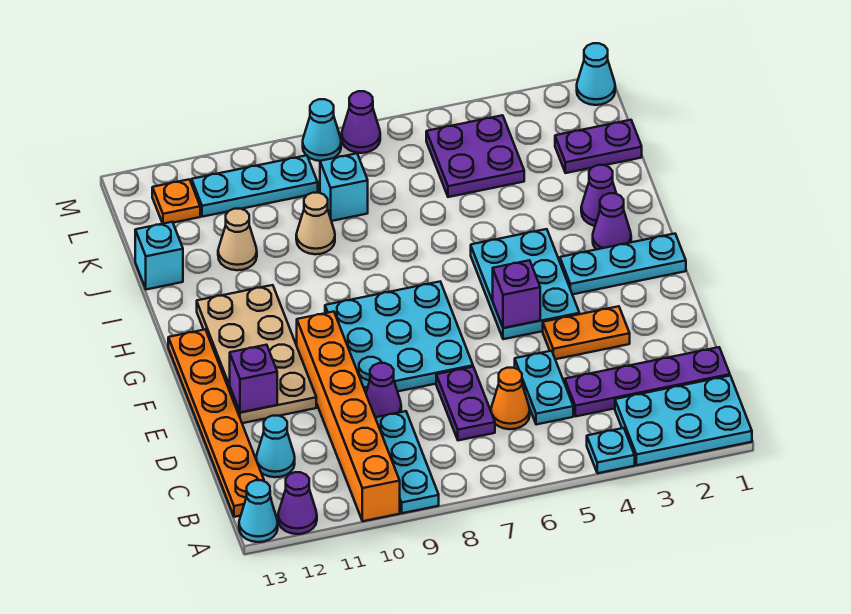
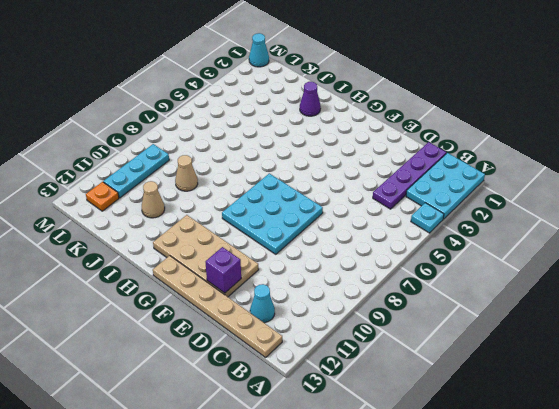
tan plate B13:G13 level 1 -> orange plate B13:G13 level 1
none -> cyan plate A9:C9 level 1
none -> orange brick A10:F10 level 1
none -> purple cone A12 level 1
none -> cyan cone A13 level 1

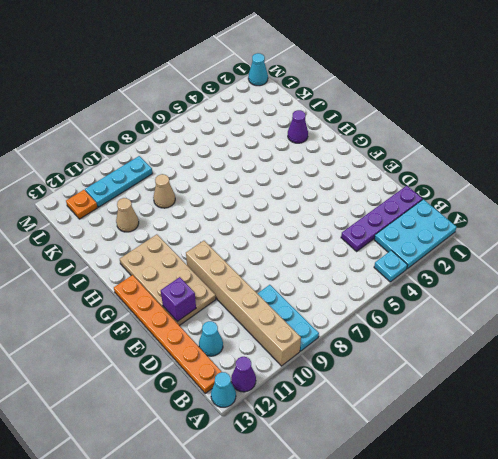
tan brick A10:F10 level 1 -> orange brick A10:F10 level 1
none -> cyan plate C5:D5 level 1
none -> orange cone C6 level 1
none -> purple plate C7:D7 level 1
none -> purple cone D9 level 1

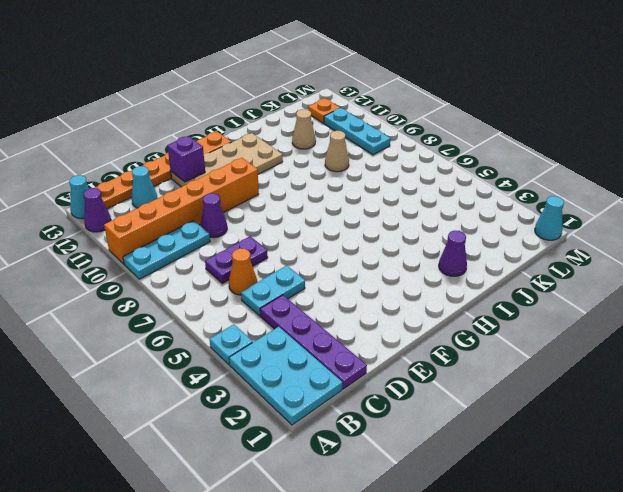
none -> orange plate E3:E4 level 1
none -> cyan plate E7:G9 level 1
none -> cyan plate F4:H5 level 1
none -> cyan plate G1:G3 level 1

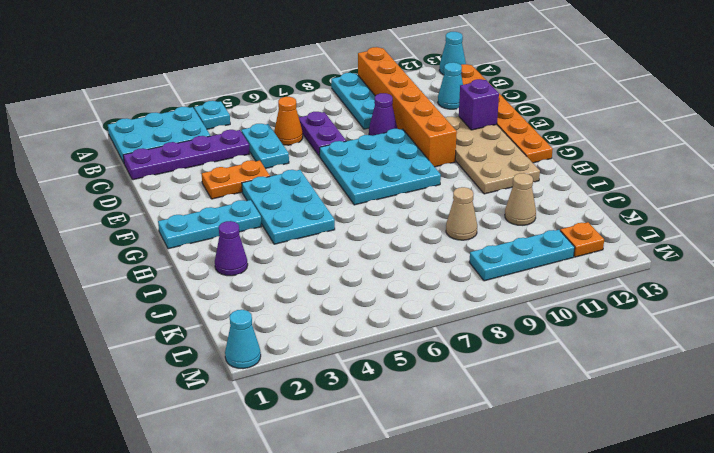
none -> purple cone A12 level 1
none -> purple cone H2 level 1
none -> cyan brick J13 level 1
none -> purple plate K1:K2 level 1

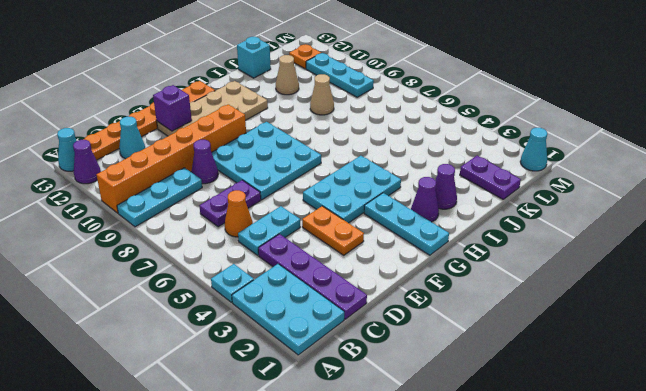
none -> purple plate K4:L5 level 1
none -> cyan brick K8 level 1
none -> purple cone M7 level 1
none -> cyan cone M8 level 1

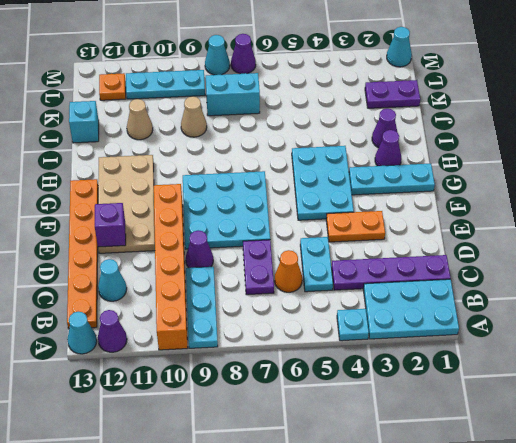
cyan brick K7:K8 level 1 -> cyan brick K8 level 1
none -> purple plate K4:L5 level 1
none -> purple brick F5 level 2

